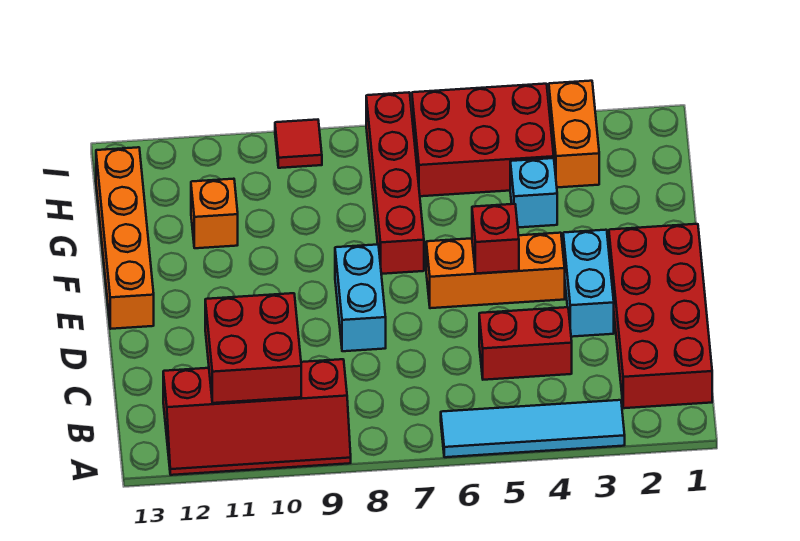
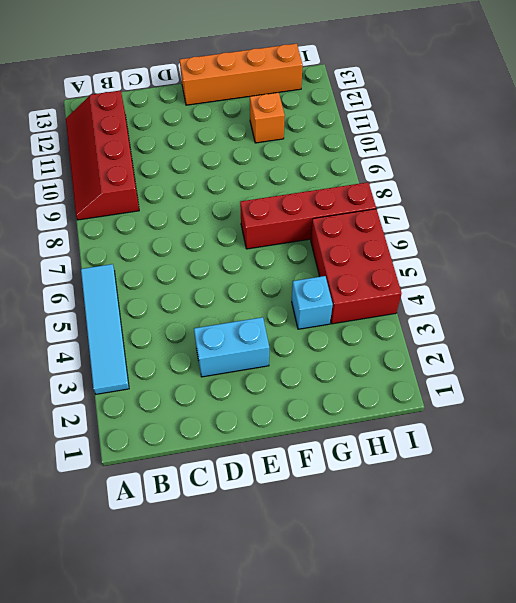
none -> red brick B1:E2 level 1
none -> red brick C4:C5 level 1
none -> cyan brick D8:E8 level 1

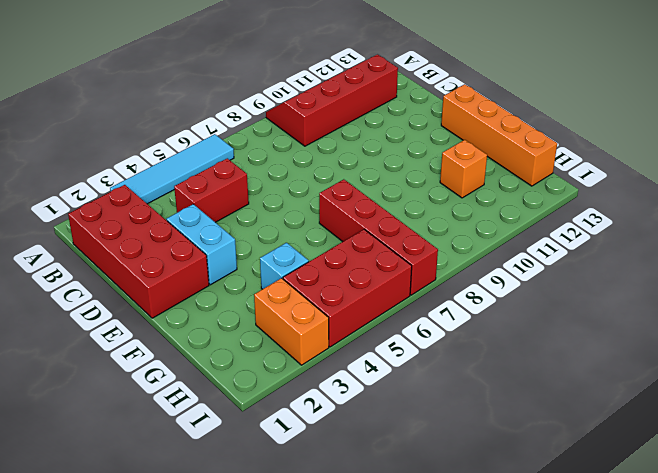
none -> cyan brick D8:E8 level 1
none -> orange brick E4:E6 level 1
none -> red tile I9 level 1

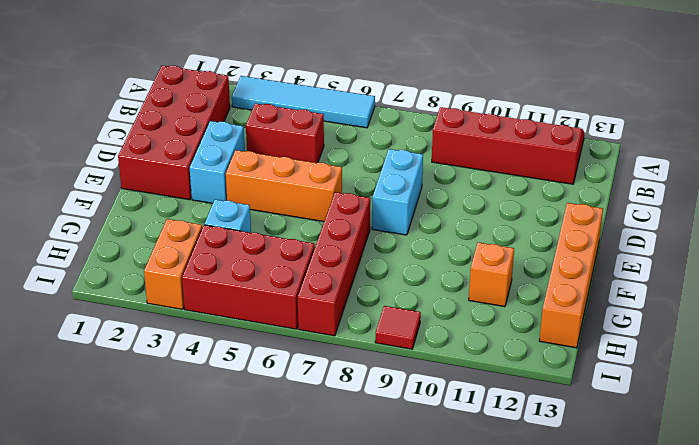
none -> red brick B10:C11 level 2
none -> red brick E5 level 2

